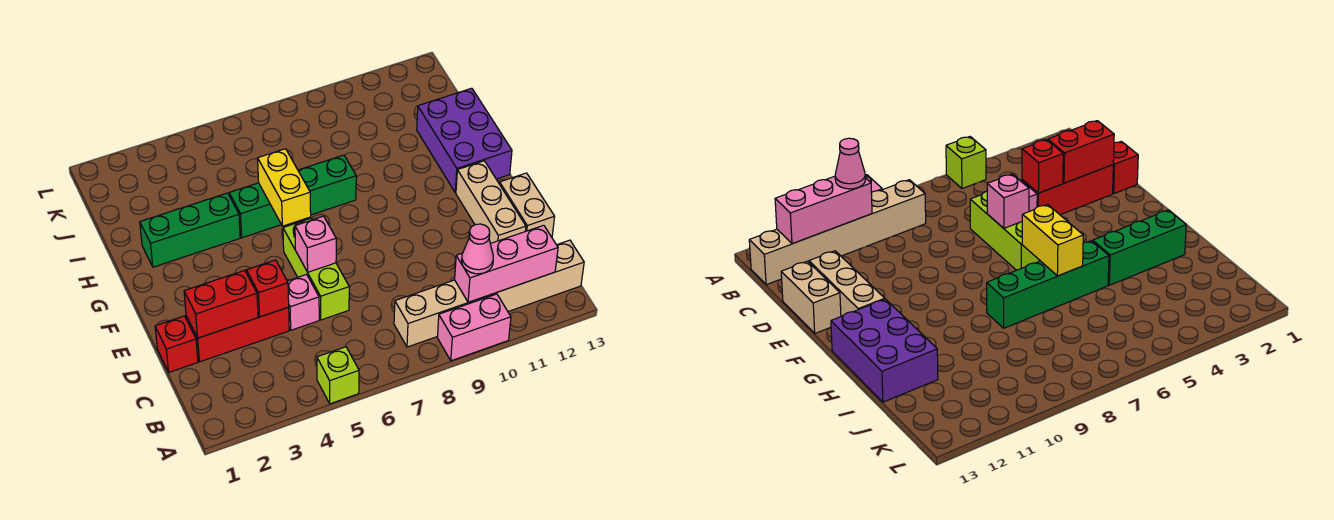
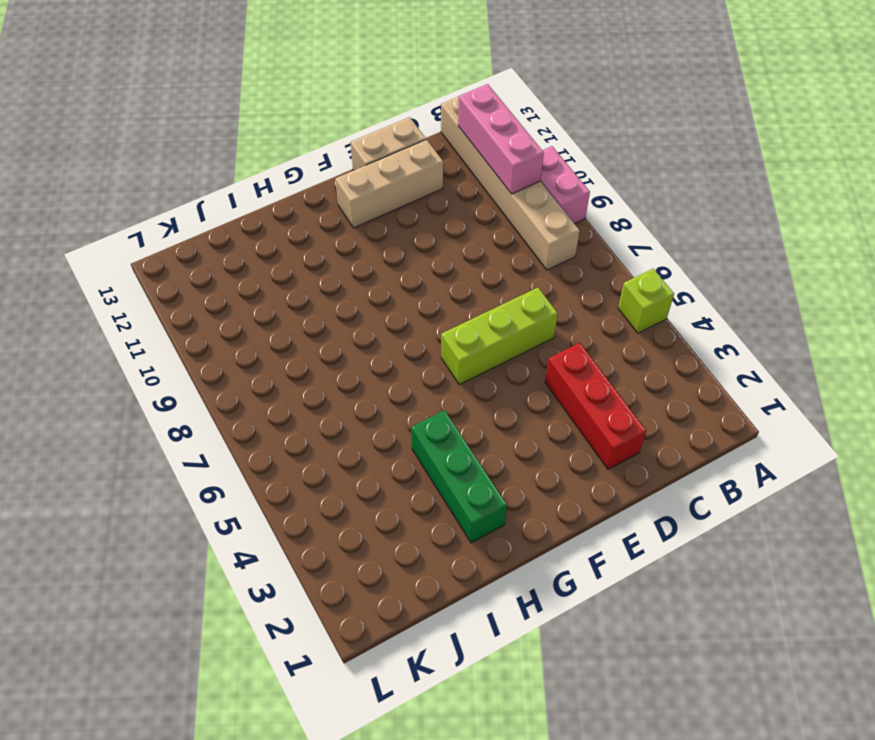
none -> red brick D1 level 1
none -> pink brick D5 level 1
none -> purple brick G12:I13 level 1

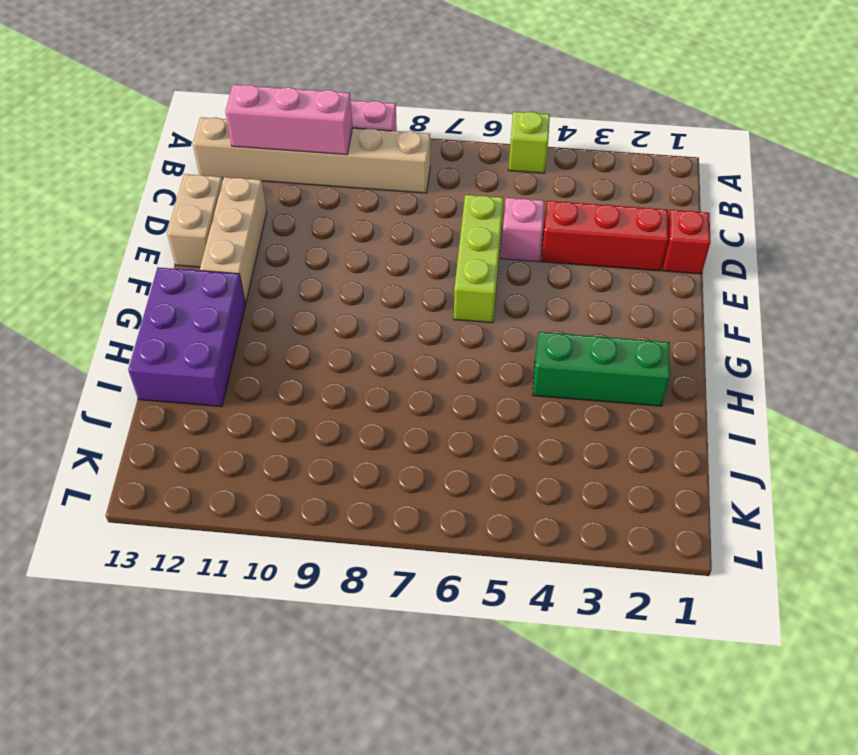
none -> green brick H5:H8 level 1
none -> red brick D2:D3 level 2
none -> red brick D4 level 2

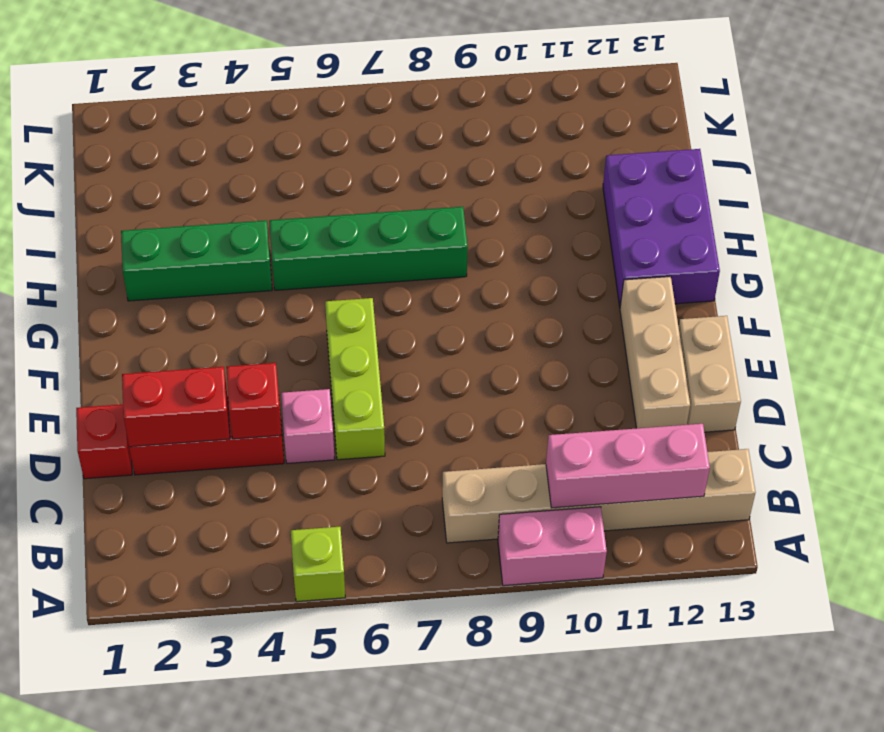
none -> pink brick E6 level 2
none -> yellow brick G6:H6 level 2
none -> pink cone B10 level 3

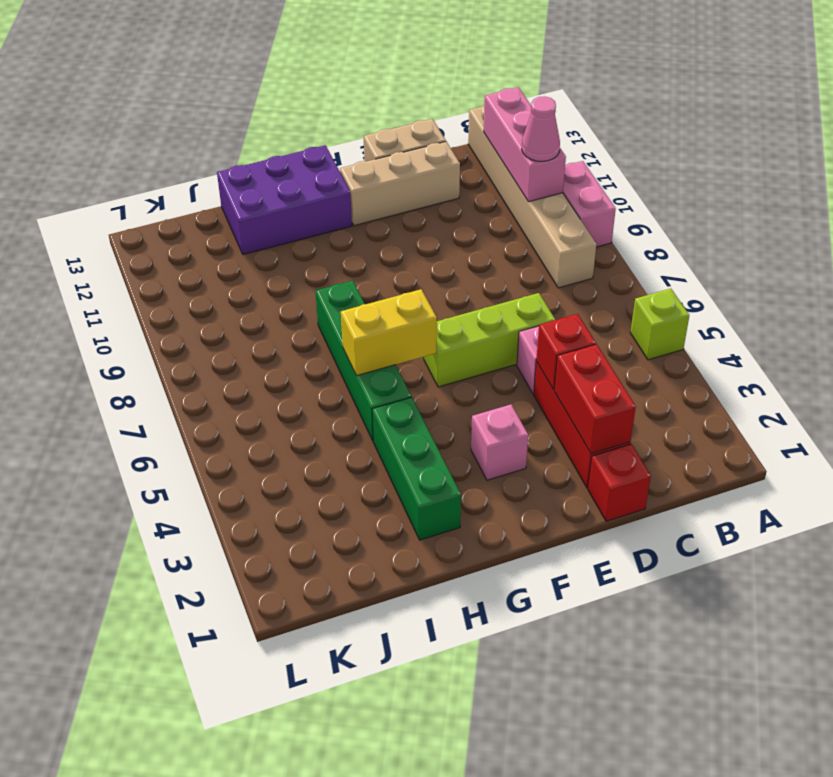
pink brick F3 level 1 -> pink brick E6 level 2

